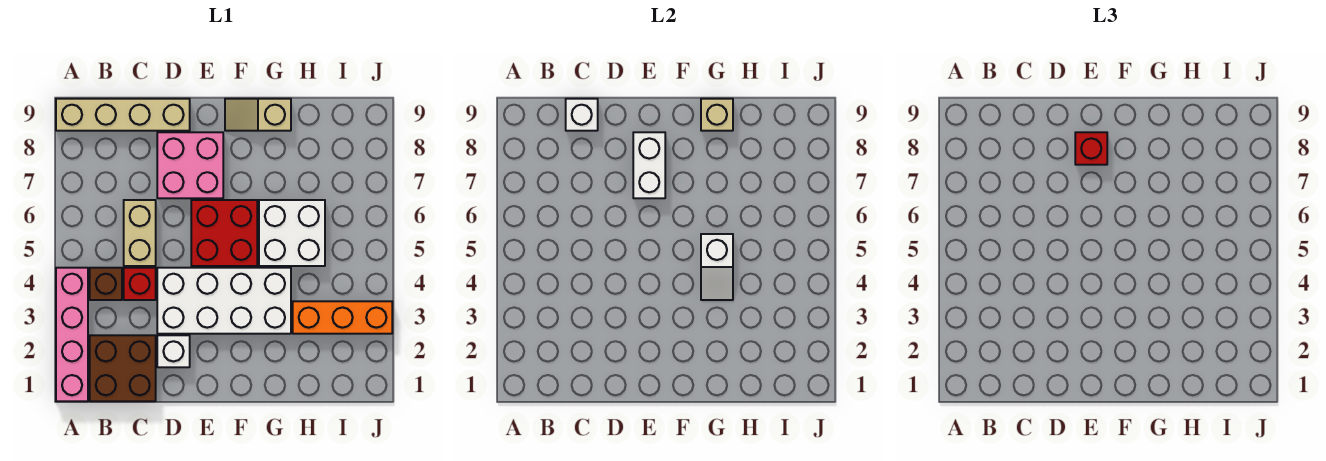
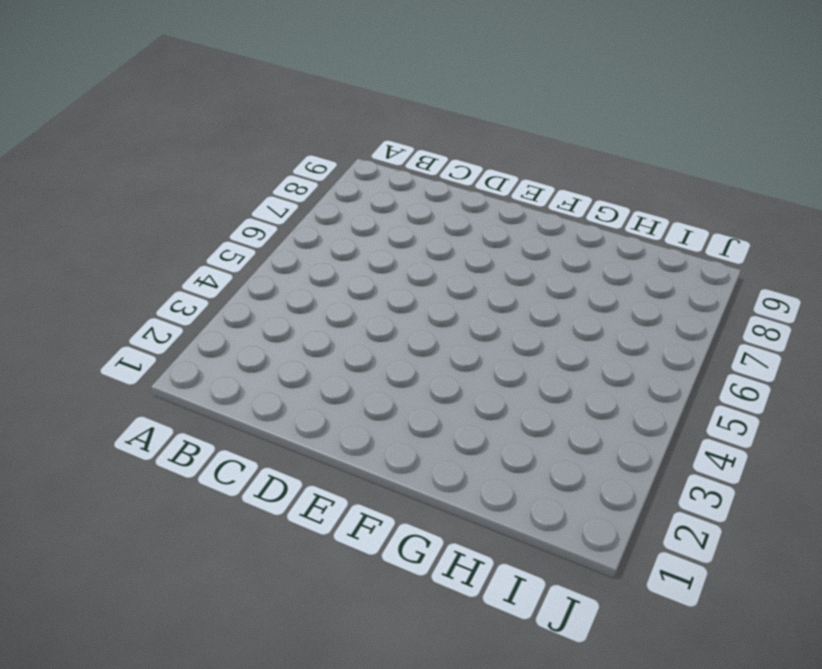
none -> pink brick A1:A4 level 1
none -> tan brick A9:D9 level 1
none -> brown brick B1:C2 level 1

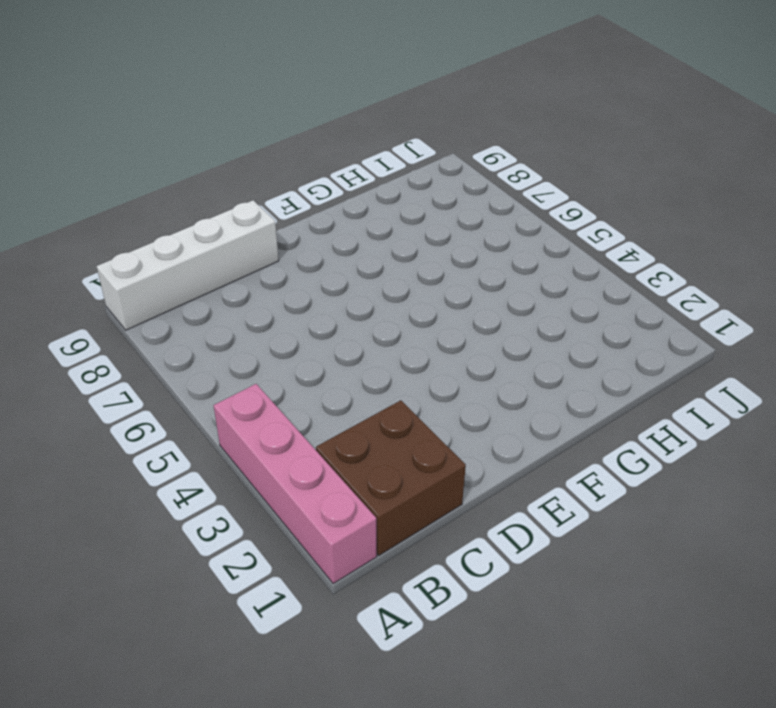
white brick A9:D9 level 1 -> tan brick A9:D9 level 1
none -> brown brick B4 level 1
none -> red brick C4 level 1
none -> tan brick C5:C6 level 1

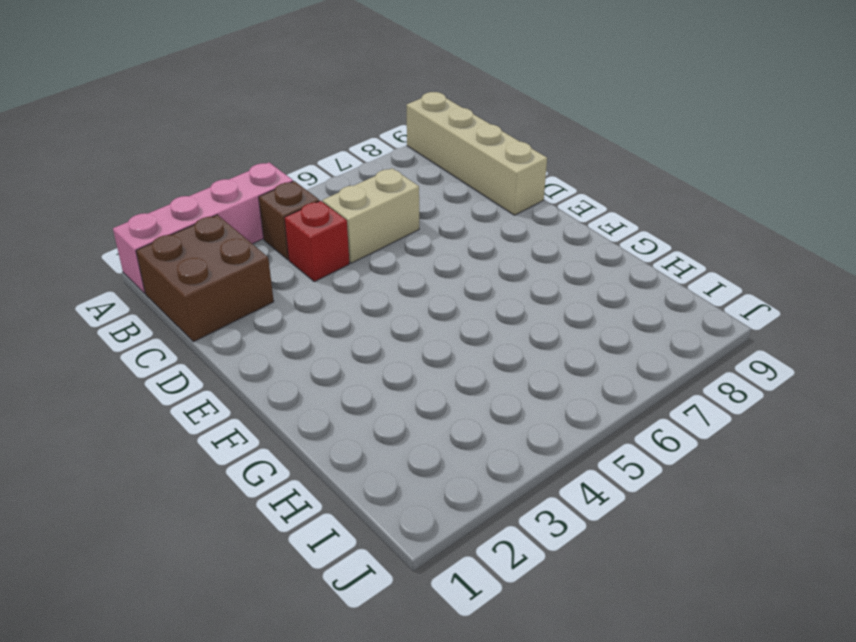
none -> white brick D2 level 1
none -> white brick D3:G4 level 1
none -> pink brick D7:E8 level 1

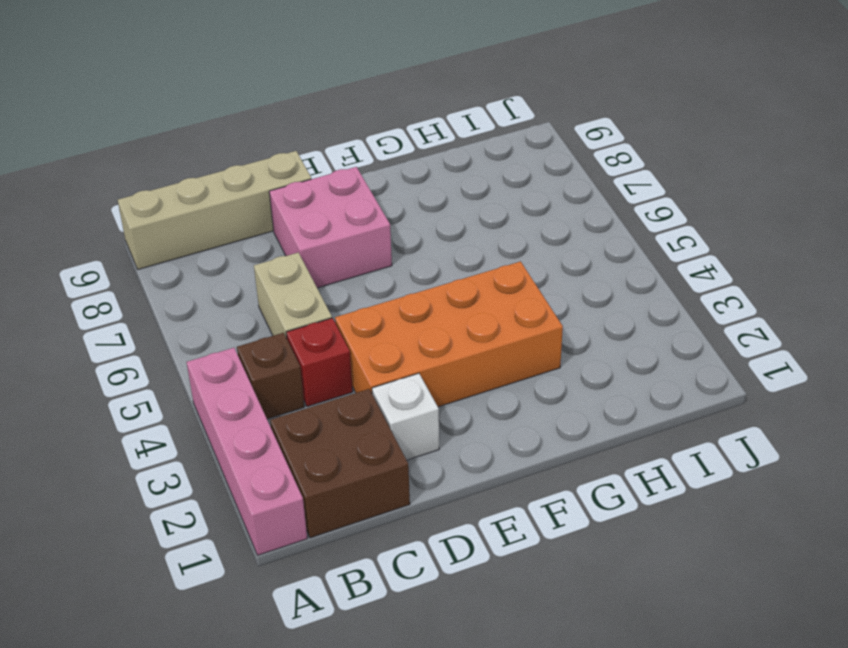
orange brick D3:G4 level 1 -> white brick D3:G4 level 1
none -> red brick E5:F6 level 1
none -> tan slope F9:G9 level 1 top G
none -> white brick G5:H6 level 1

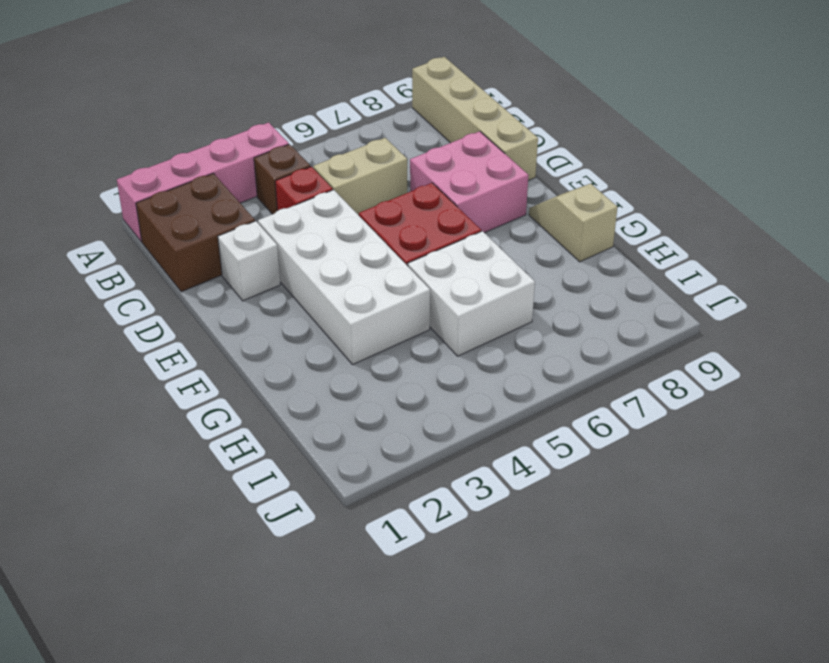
none -> orange brick H3:J3 level 1
none -> white brick C9 level 2
none -> white brick E7:E8 level 2

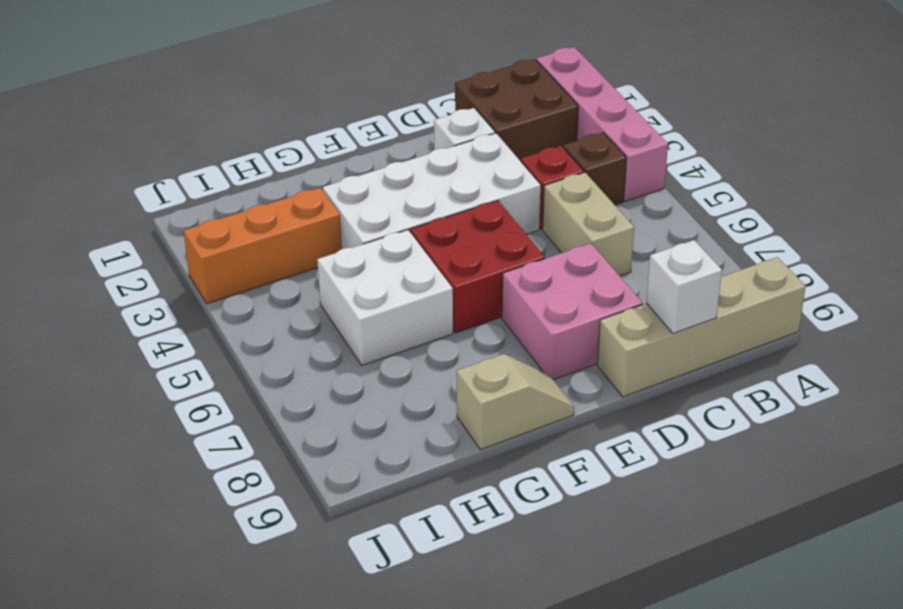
none -> white brick E7:E8 level 2
none -> white slope G4:G5 level 2 top 5
none -> tan brick G9 level 2

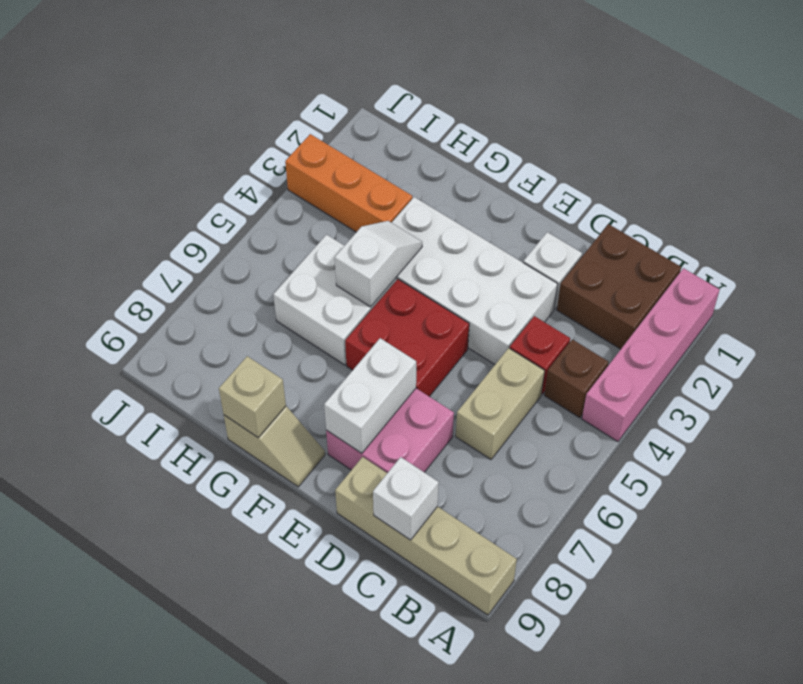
none -> red brick E8 level 3

